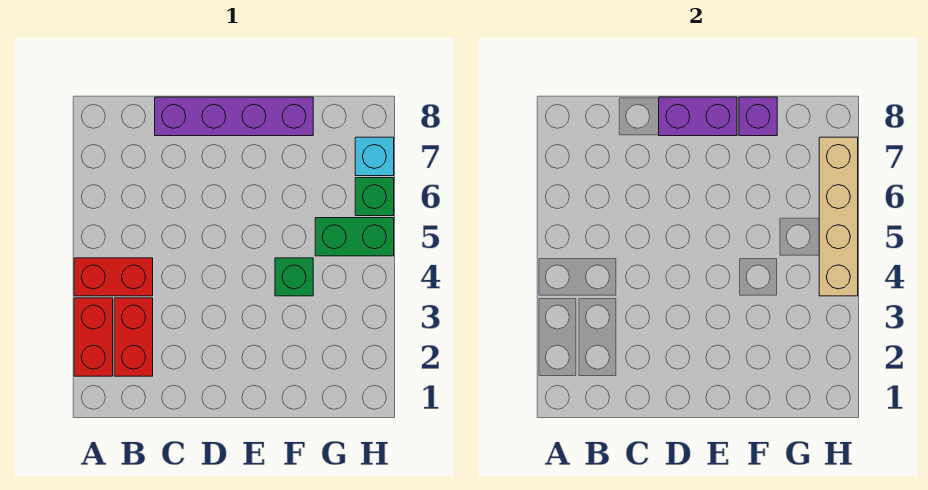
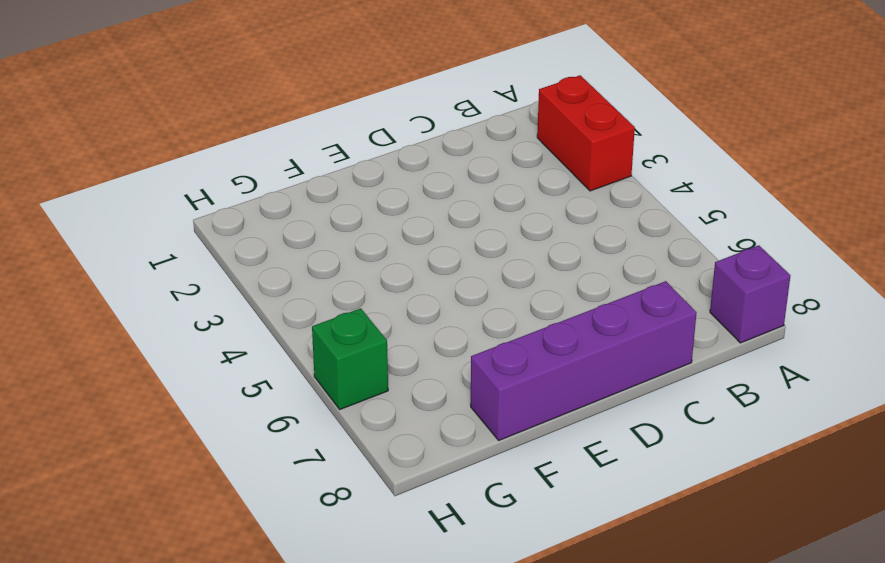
purple brick A8 level 1 -> purple brick F8 level 2
none -> red brick A4:B4 level 1
none -> red brick B2:B3 level 1

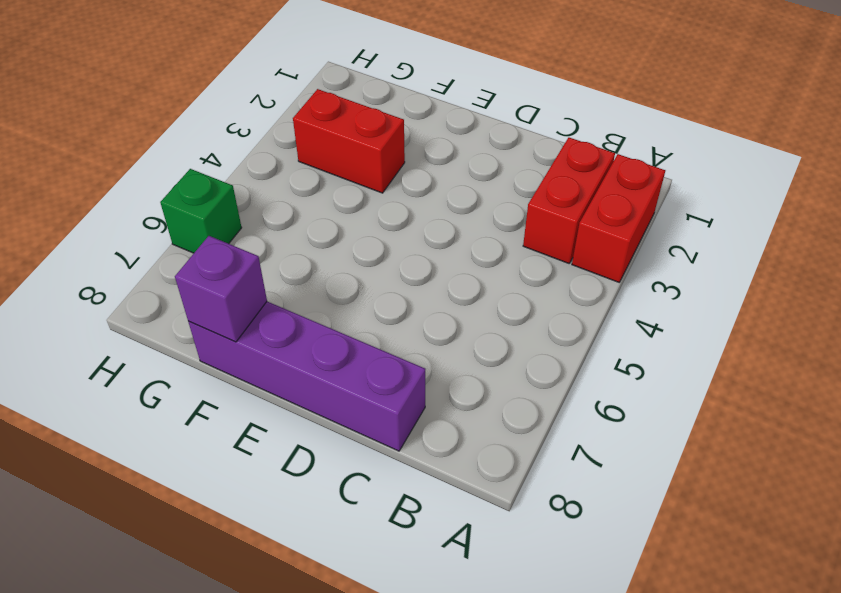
red brick F3:G3 level 1 -> red brick A4:B4 level 1
none -> green brick F4 level 1
none -> green brick G5:H5 level 1

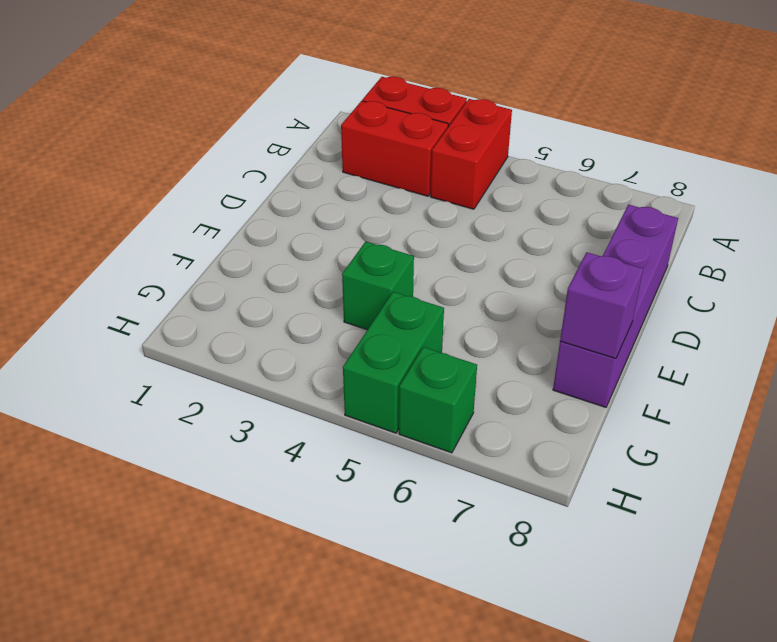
none -> cyan brick H7 level 1
none -> purple brick D8:E8 level 2

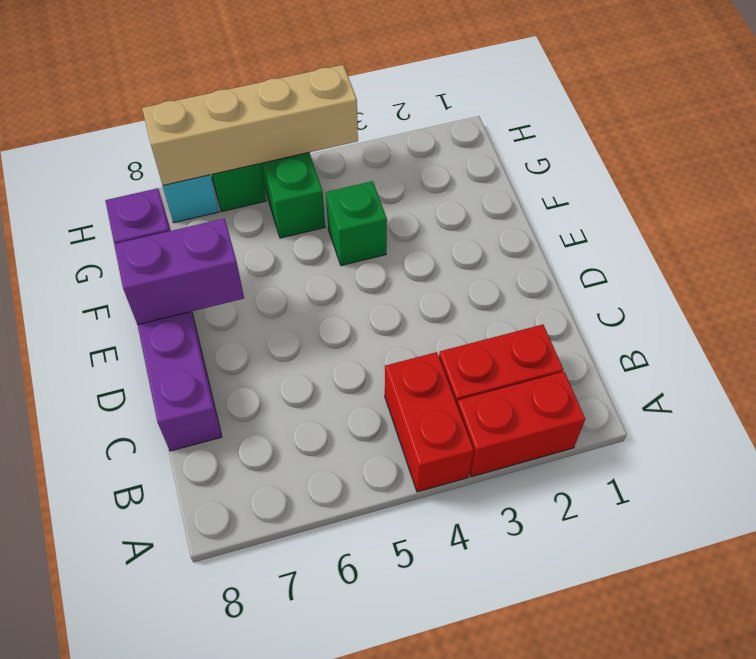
purple brick E7:E8 level 2 -> purple brick D8:E8 level 2

